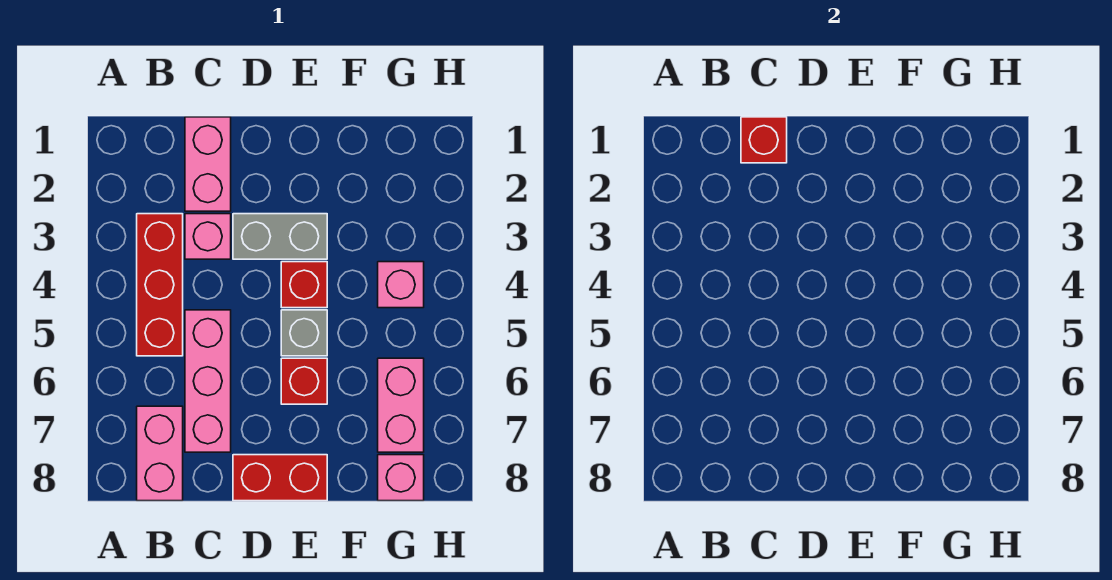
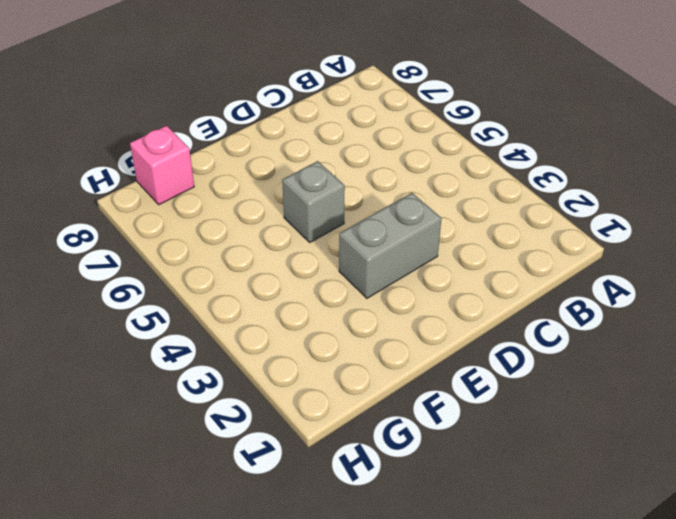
none -> red brick B3:B5 level 1
none -> pink brick B7:B8 level 1
none -> pink brick C1:C2 level 1

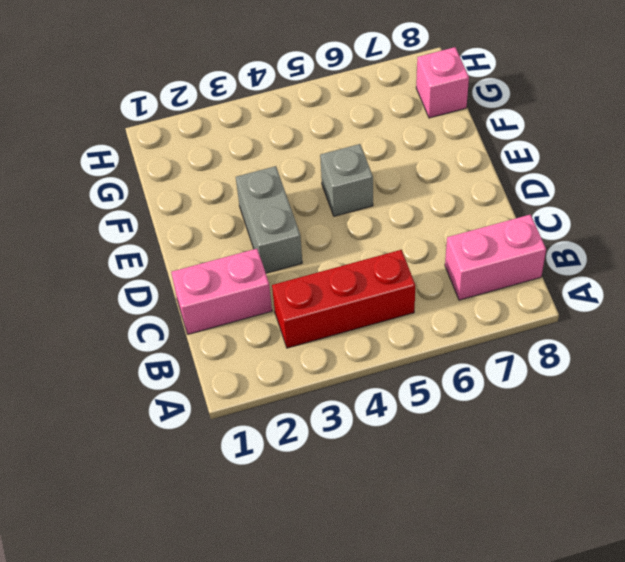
none -> pink brick C3 level 1
none -> pink brick C5:C7 level 1
none -> red brick D8:E8 level 1

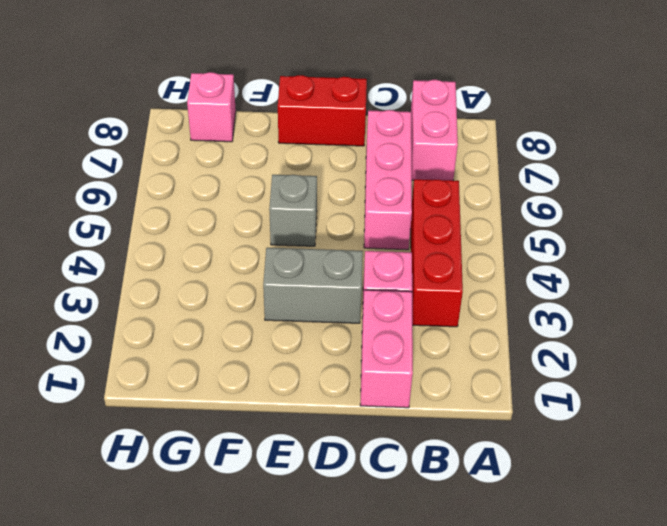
none -> red brick E4 level 1
none -> red brick E6 level 1
none -> pink brick G4 level 1

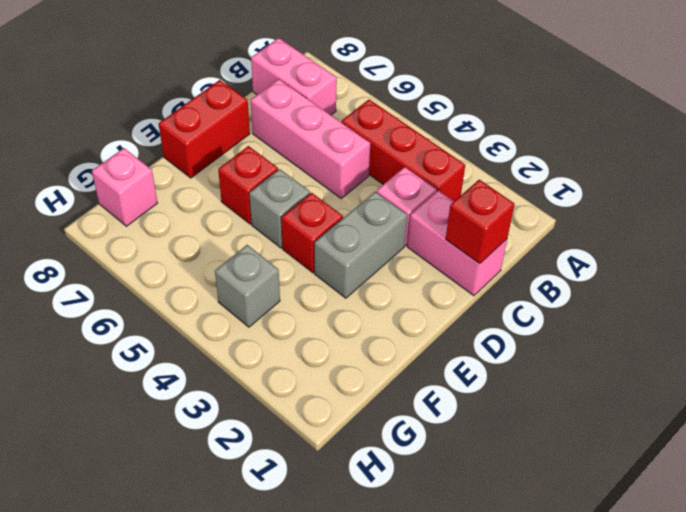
grey brick G4 level 1 -> pink brick G4 level 1
none -> pink brick G6:G7 level 1

